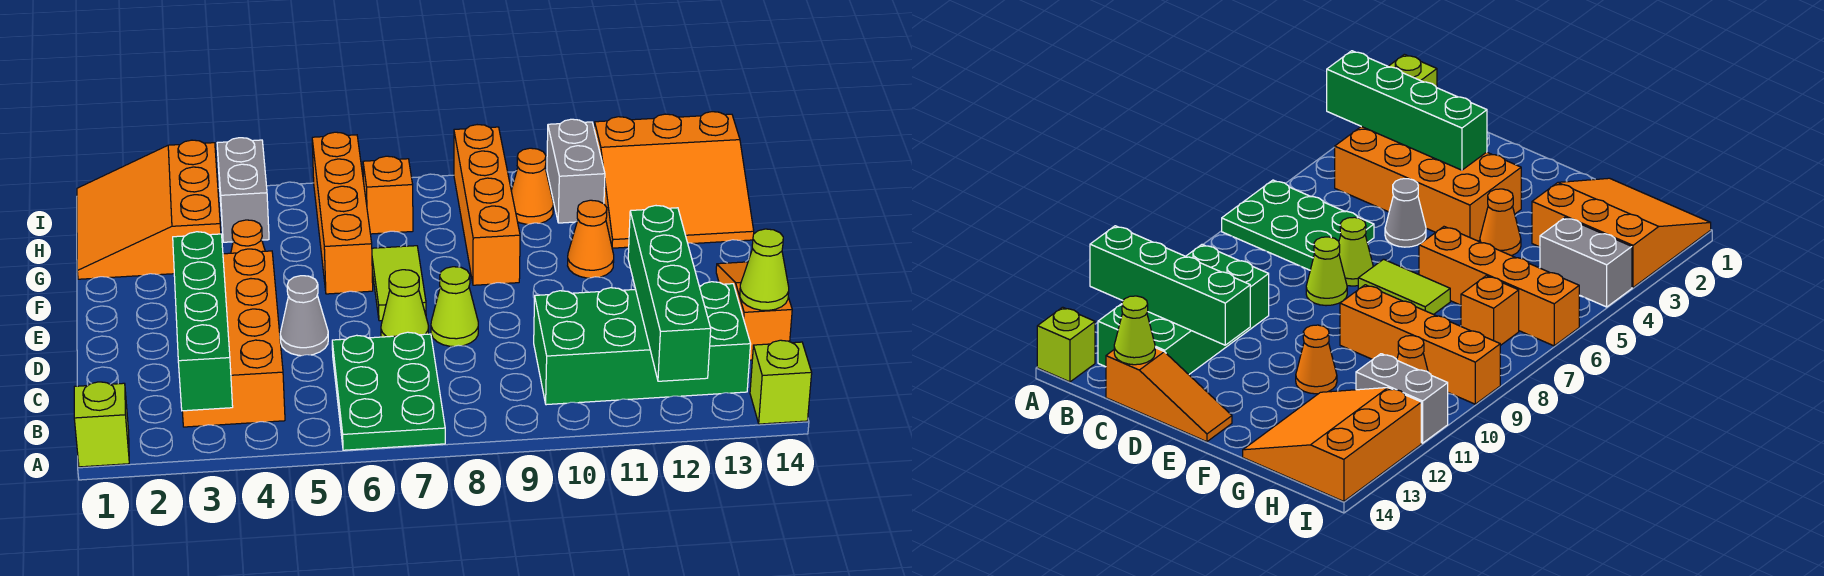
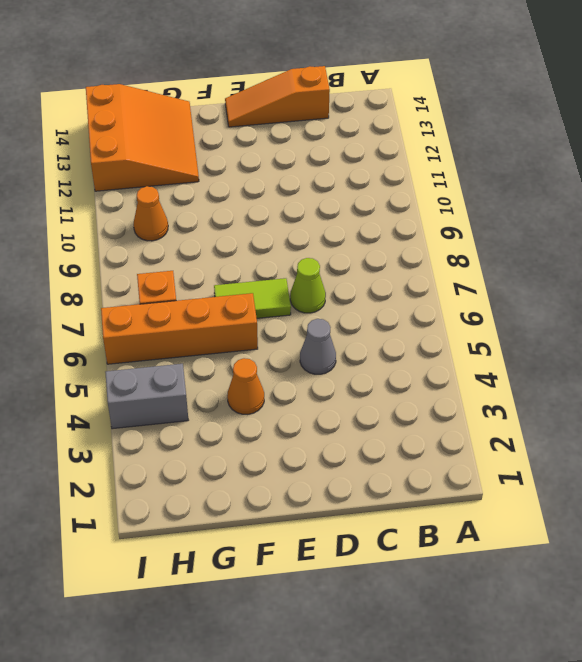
none -> lime brick A1 level 1
none -> green plate A6:C7 level 1
none -> lime brick A14 level 1

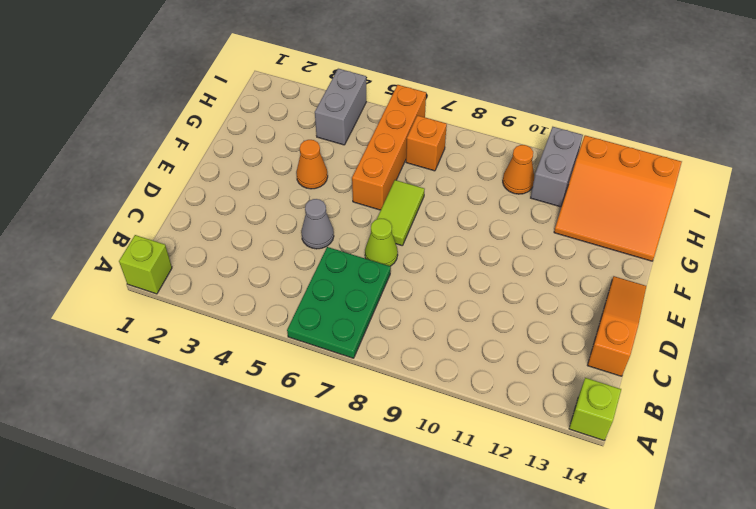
none -> orange brick B3:E4 level 1
none -> green brick B10:C13 level 1
none -> lime cone D8 level 1

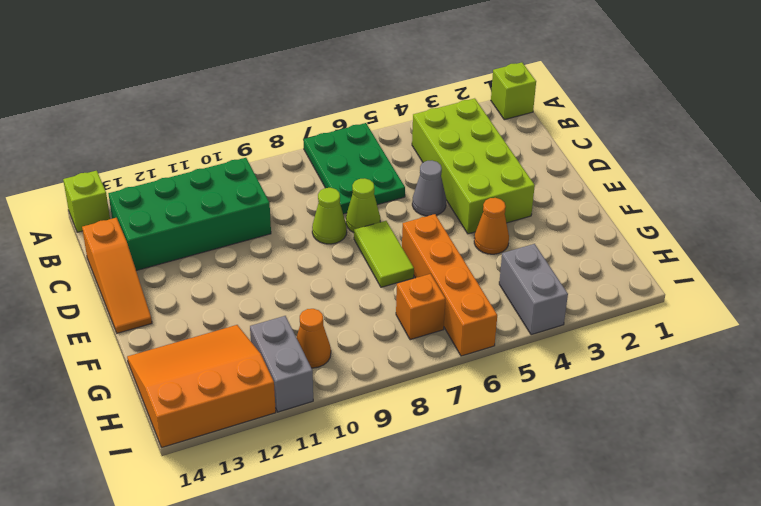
lime brick B3:E4 level 1 -> orange brick B3:E4 level 1
none -> orange brick F9:I9 level 1
none -> orange cone F11 level 1
none -> orange slope G1:I3 level 1 top 3

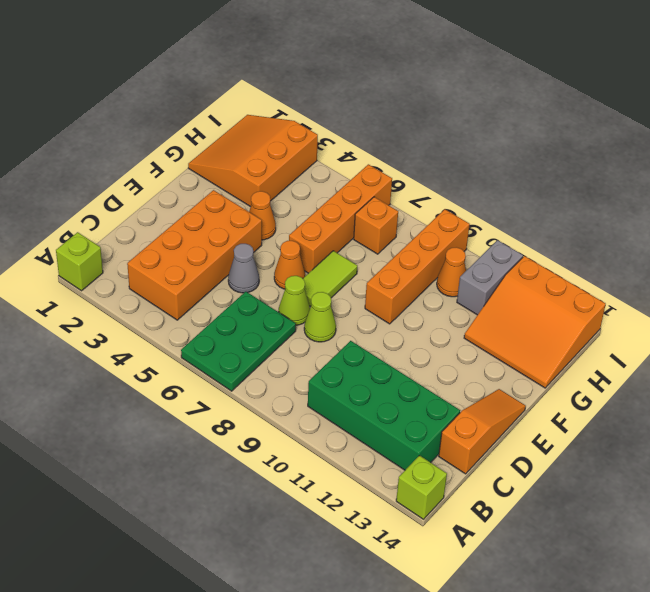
orange cone E6 level 1 -> orange cone F11 level 1
none -> grey brick H4:I4 level 1
none -> green brick A3:D3 level 2
none -> green brick A12:D12 level 2

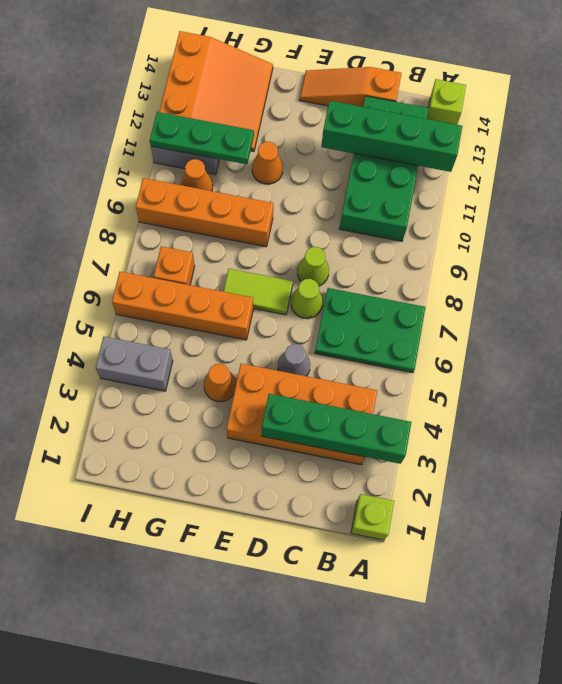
green plate G11:I11 level 2 -> none
none -> orange slope G1:I3 level 1 top 3
none -> lime cone C14 level 2

